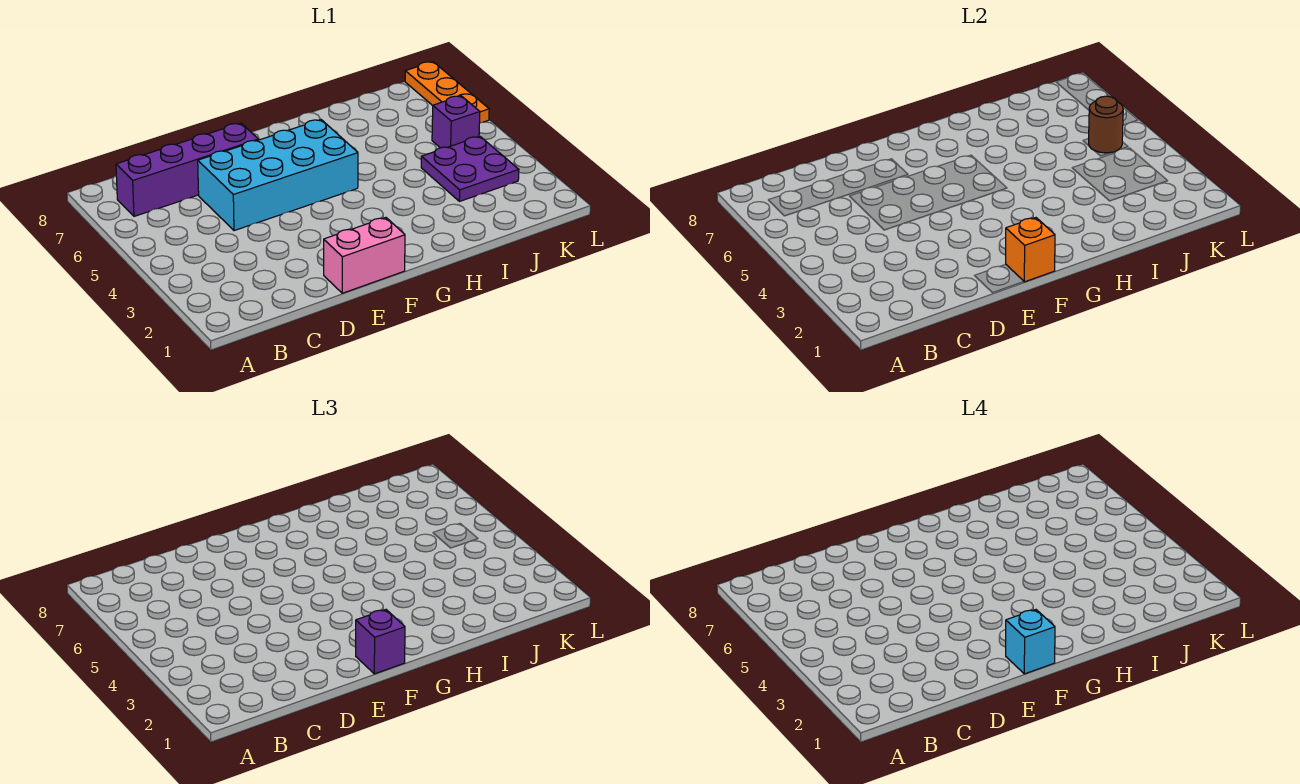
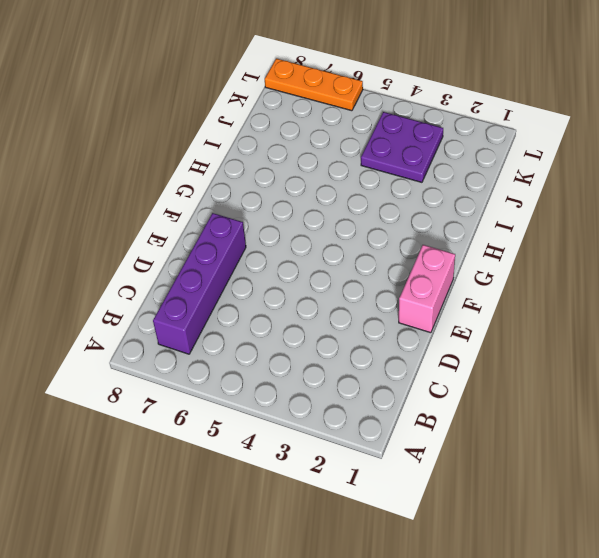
none -> cyan brick D5:G6 level 1
none -> purple brick K5 level 1

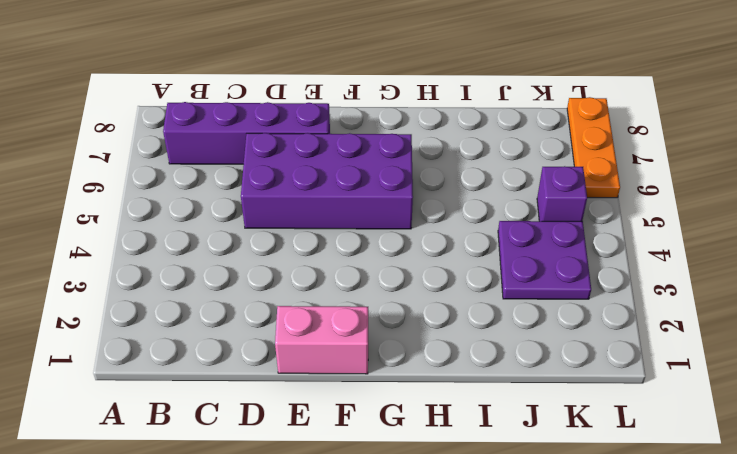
purple brick D5:G6 level 1 -> cyan brick D5:G6 level 1
none -> orange brick F1 level 2
none -> brown round brick K5 level 2

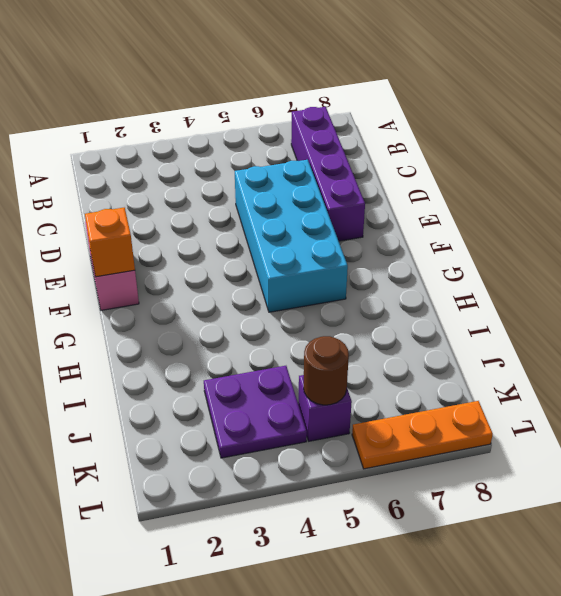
none -> purple brick F1 level 3
none -> cyan brick F1 level 4

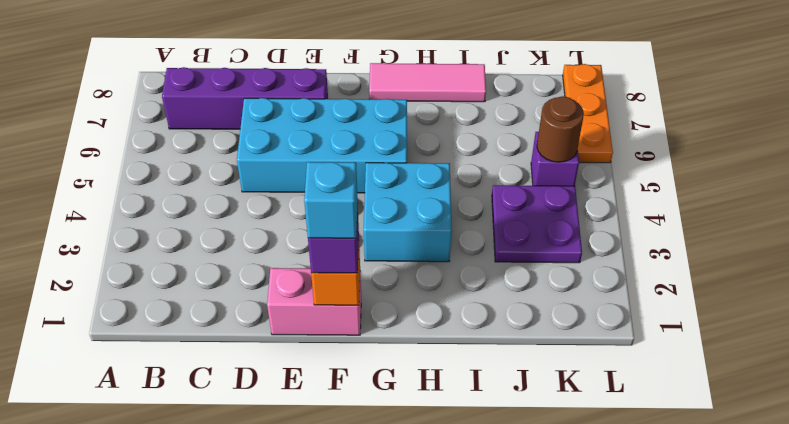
cyan brick G3:H4 level 1 -> none
pink tile G8:I8 level 1 -> none

